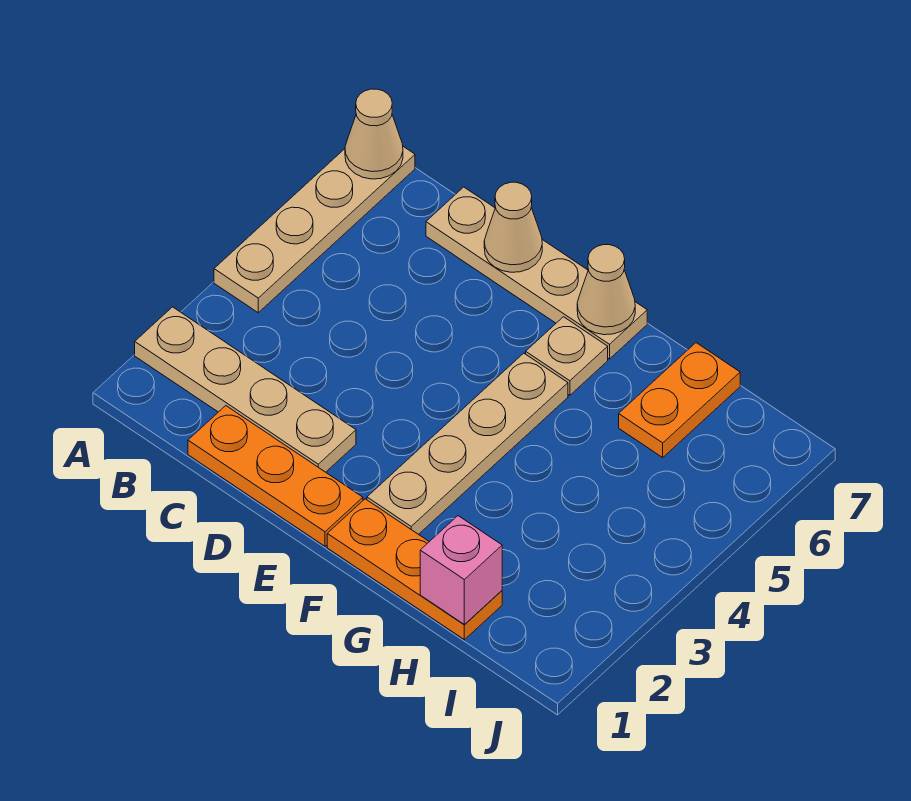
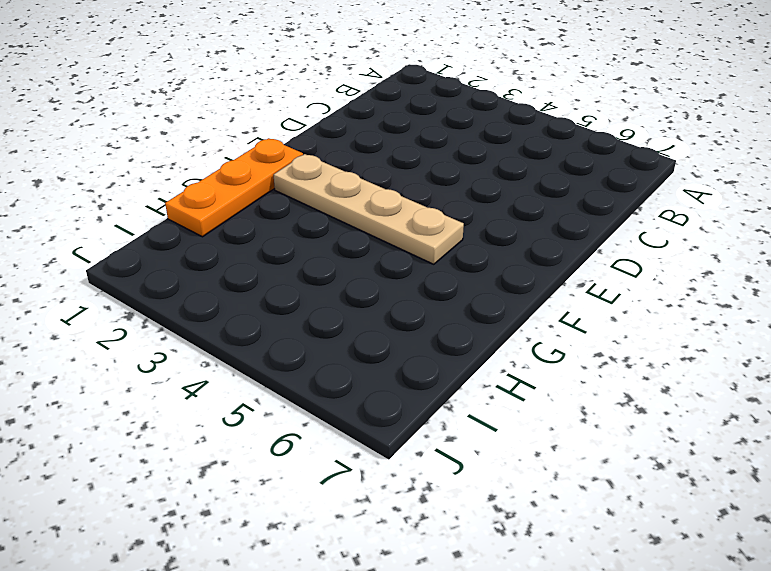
none -> tan plate A2:D2 level 1
none -> tan plate A4:A7 level 1
none -> orange plate C1:E1 level 1

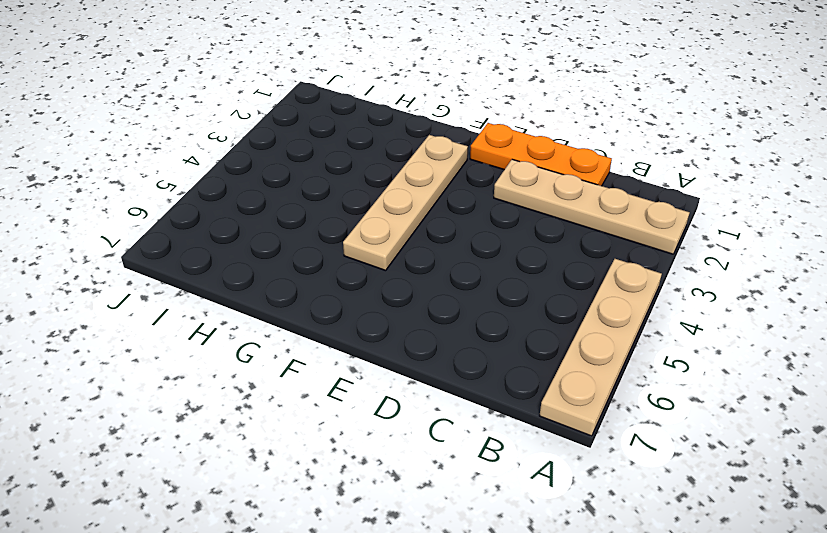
none -> tan plate C7:F7 level 1
none -> orange plate F1:H1 level 1
none -> tan plate F6 level 1

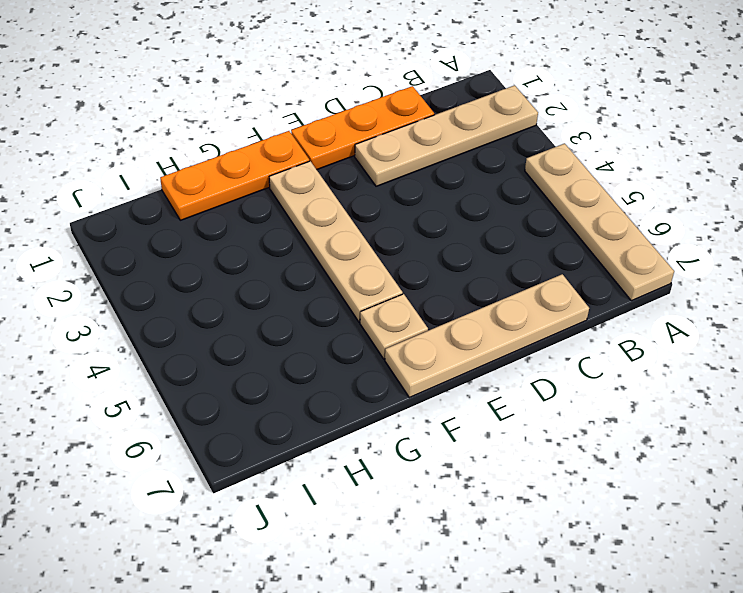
none -> orange plate H6:H7 level 1
none -> tan cone A7 level 2
none -> tan cone D7 level 2

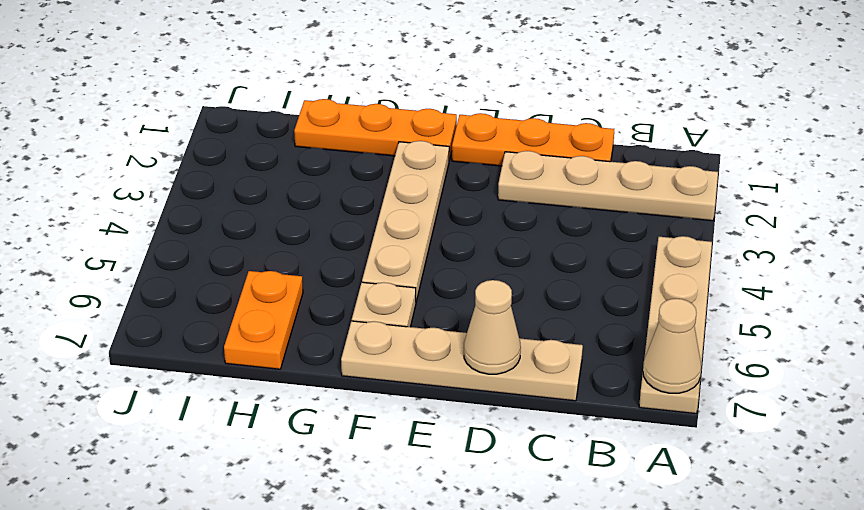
none -> tan cone F7 level 2
none -> pink brick H1 level 2

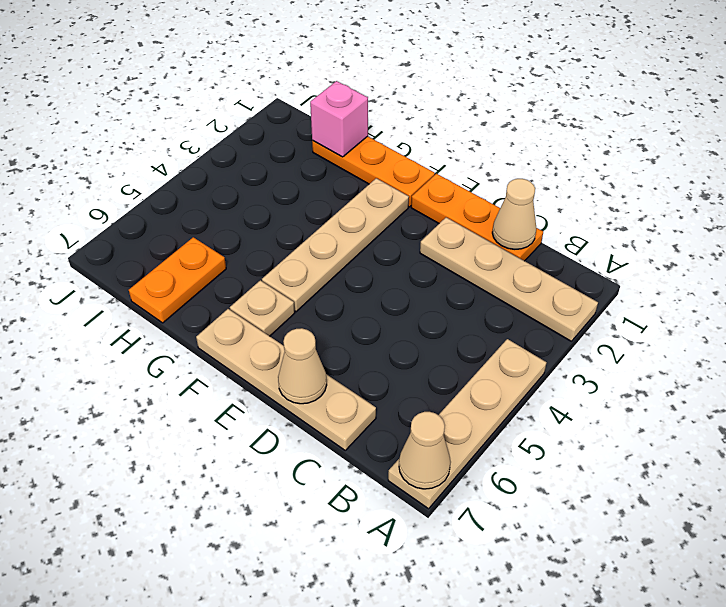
tan cone C1 level 2 -> tan cone F7 level 2

